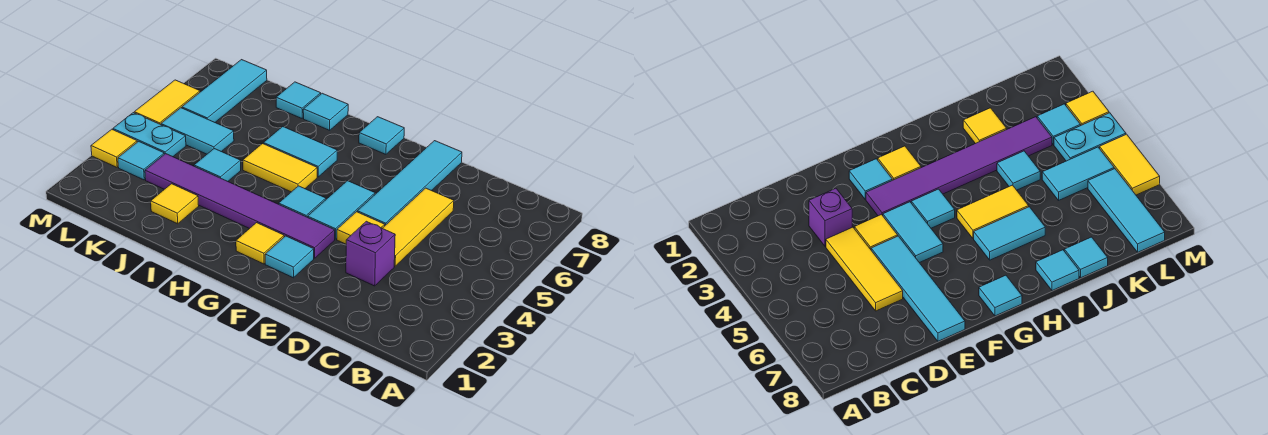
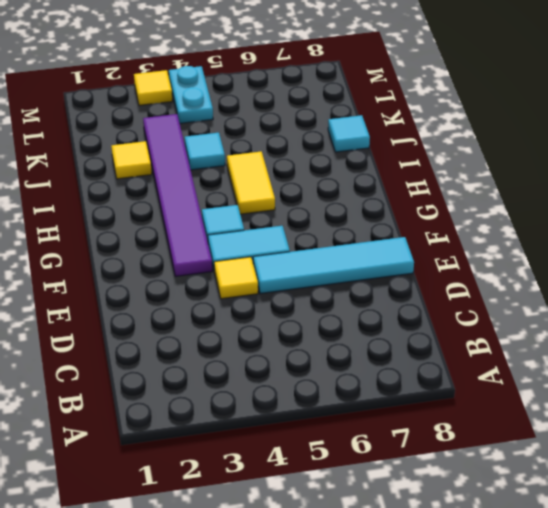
none -> purple brick D3 level 1
none -> yellow tile D4:D6 level 1
none -> cyan tile F2 level 1

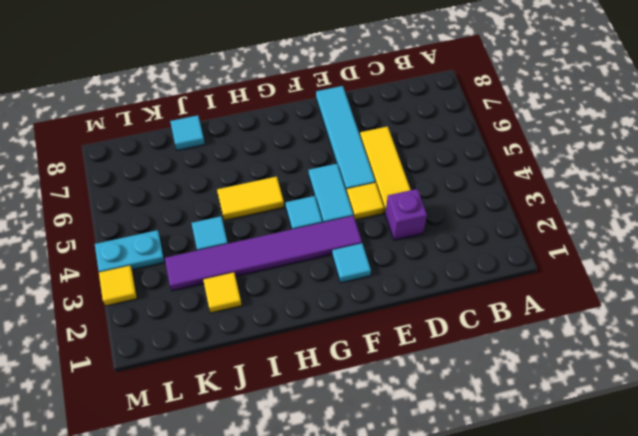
none -> yellow tile G2 level 1
none -> cyan tile G8 level 1
none -> cyan tile H6:I6 level 1

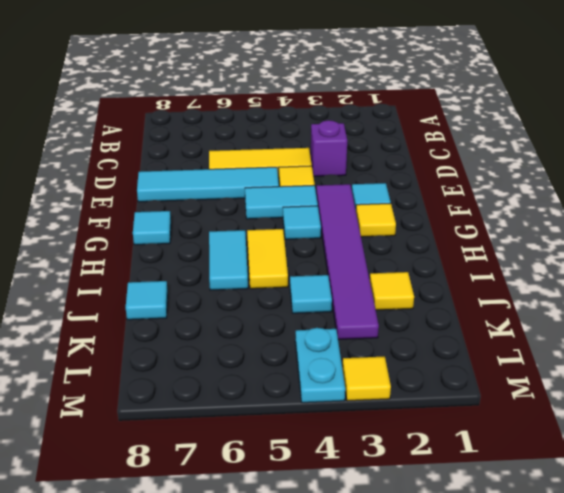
none -> cyan tile I8 level 1
none -> cyan tile K5:L5 level 1
none -> cyan tile L3 level 1

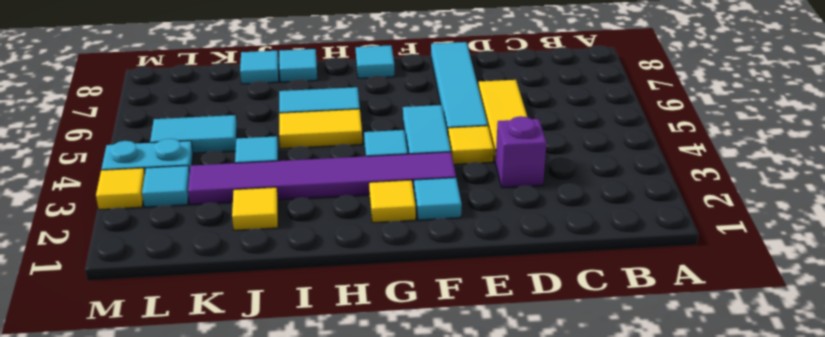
none -> cyan tile L6:L8 level 1
none -> yellow tile M5:M6 level 1

